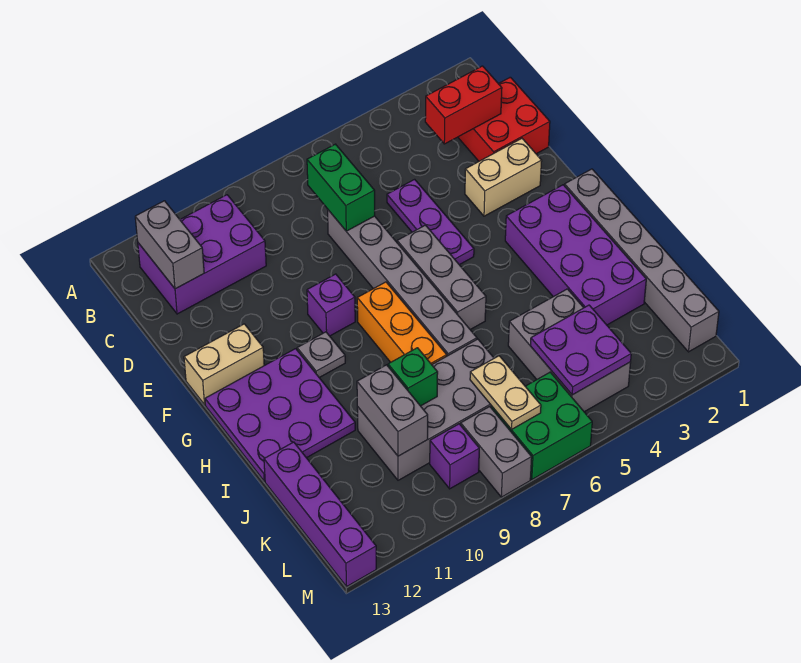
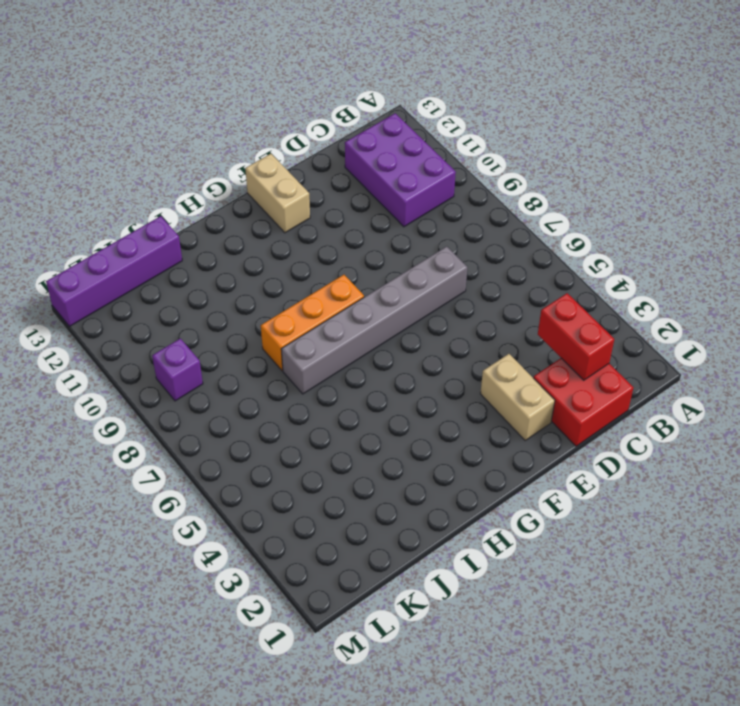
none -> purple plate D5:F5 level 1
none -> grey brick F6:H6 level 1
none -> purple brick F9 level 1

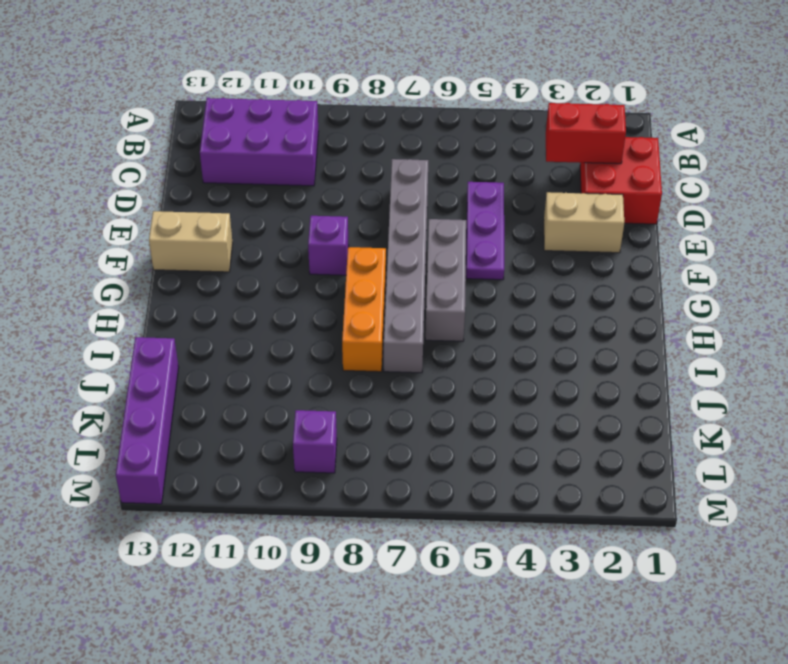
none -> grey brick G1:L1 level 1
none -> purple brick G2:J3 level 1
none -> grey plate G10 level 1

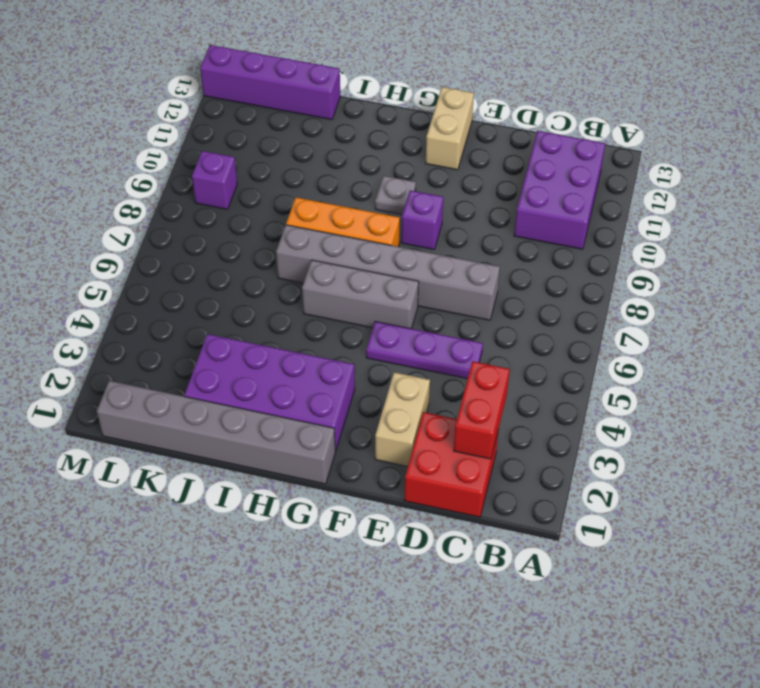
none -> purple plate G11:I13 level 1
none -> grey brick J4:L5 level 1
none -> grey brick J7:K10 level 1

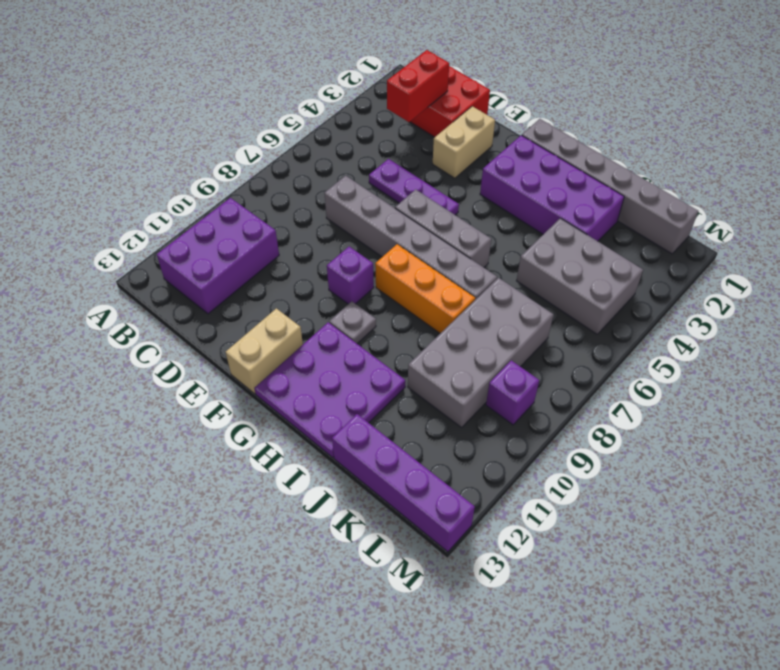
none -> green brick L6:M7 level 1
none -> grey brick L8:M8 level 1
none -> grey brick B12:C12 level 2

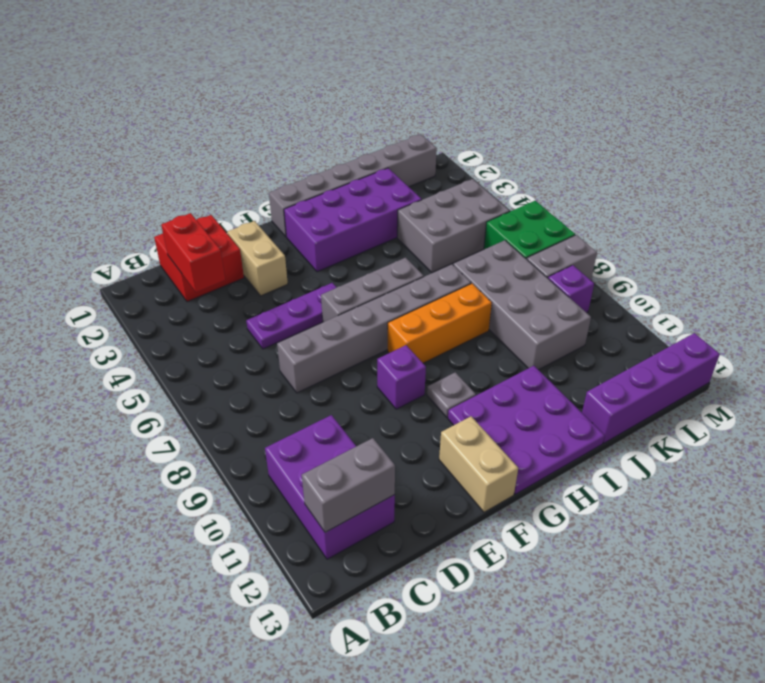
none -> green brick C7:D7 level 2
none -> green brick J9 level 2
none -> grey brick J10:K10 level 2

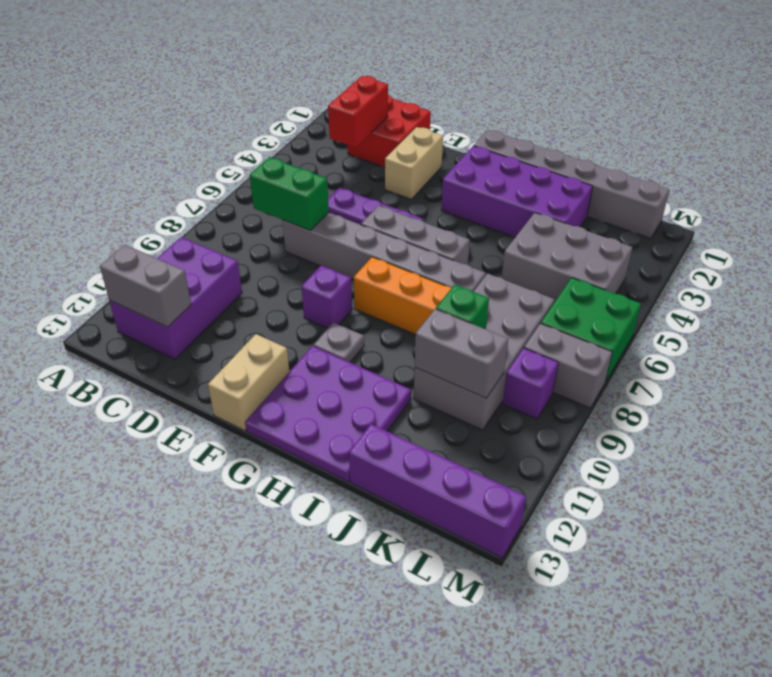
none -> purple plate K4:L5 level 2
none -> tan plate K7:L7 level 2

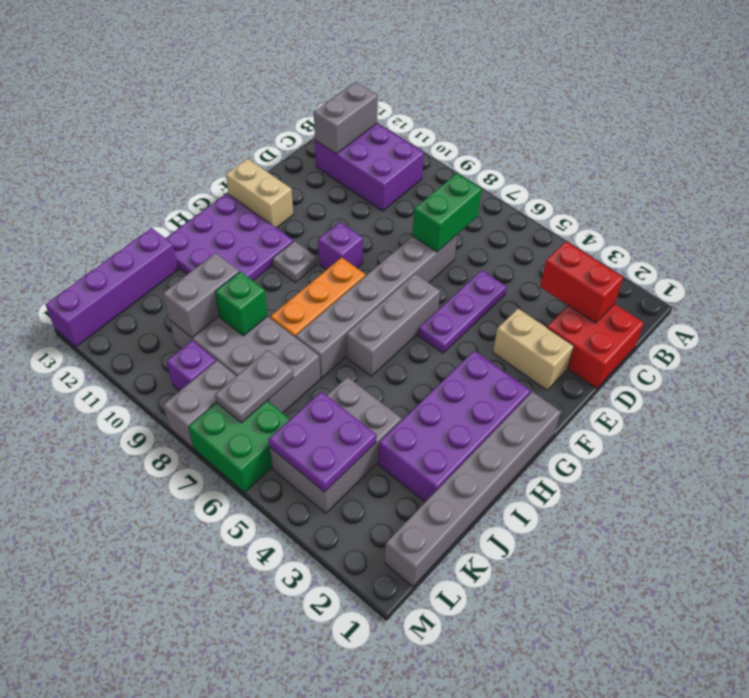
grey plate K7:L7 level 2 -> tan plate K7:L7 level 2

